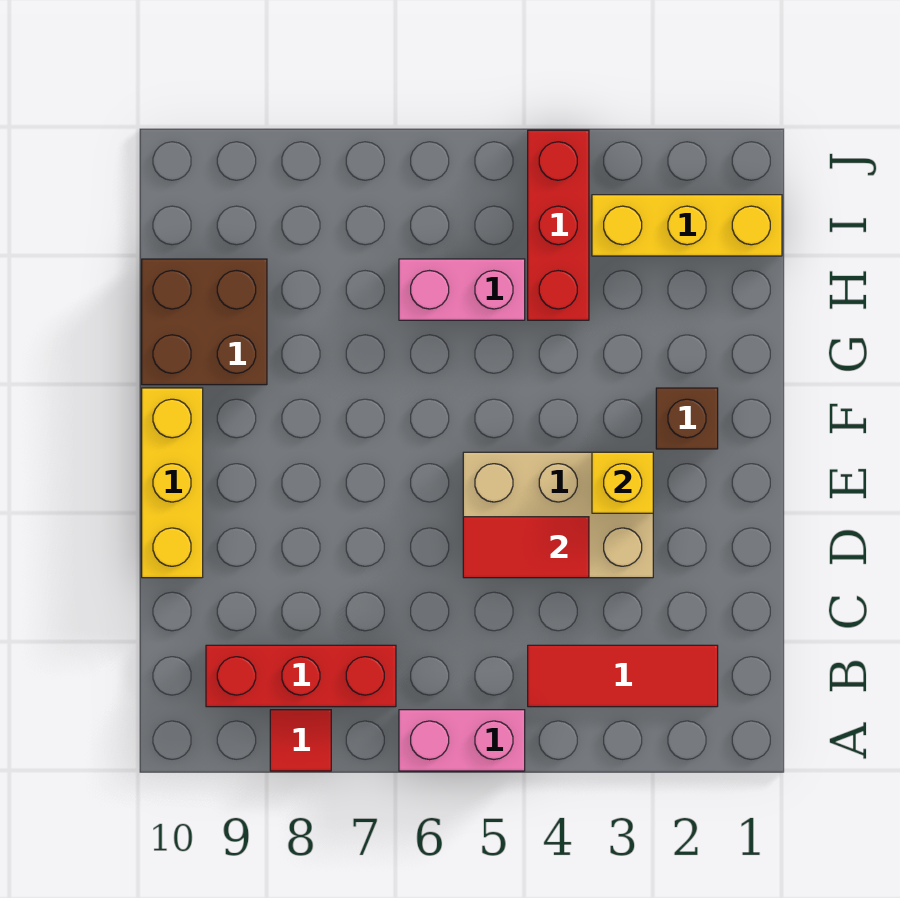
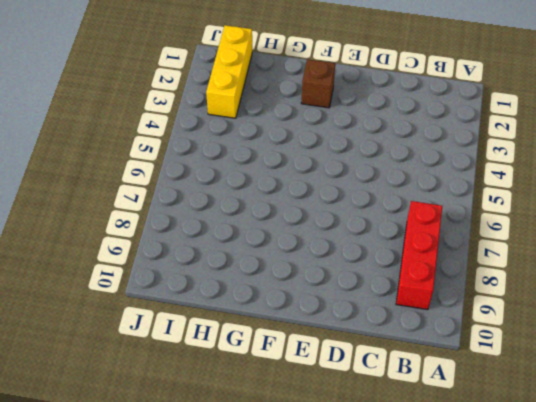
none -> pink brick A5:A6 level 1
none -> red tile A8 level 1
none -> red tile B2:B4 level 1

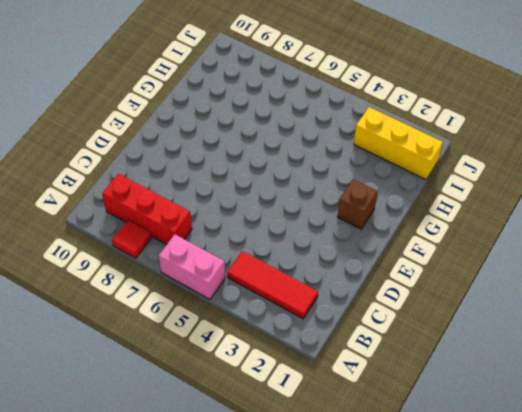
none -> tan brick D3:E5 level 1
none -> yellow brick D10:F10 level 1
none -> brown brick G9:H10 level 1

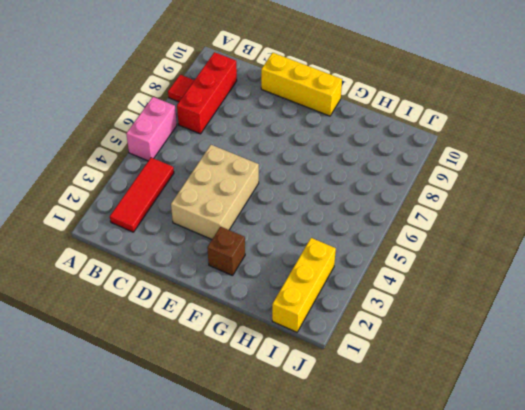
none -> brown brick G9:H10 level 1
none -> red brick H4:J4 level 1
none -> pink brick H5:H6 level 1

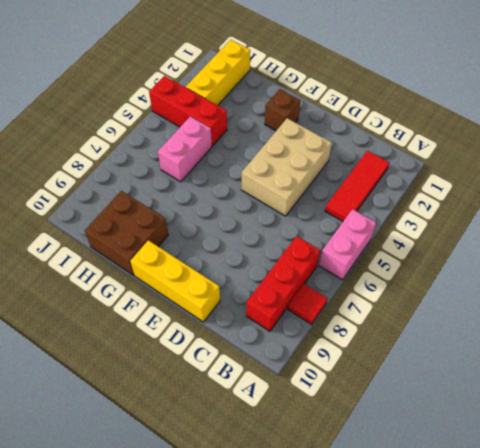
none -> red tile D4:D5 level 2
none -> yellow brick E3 level 2

